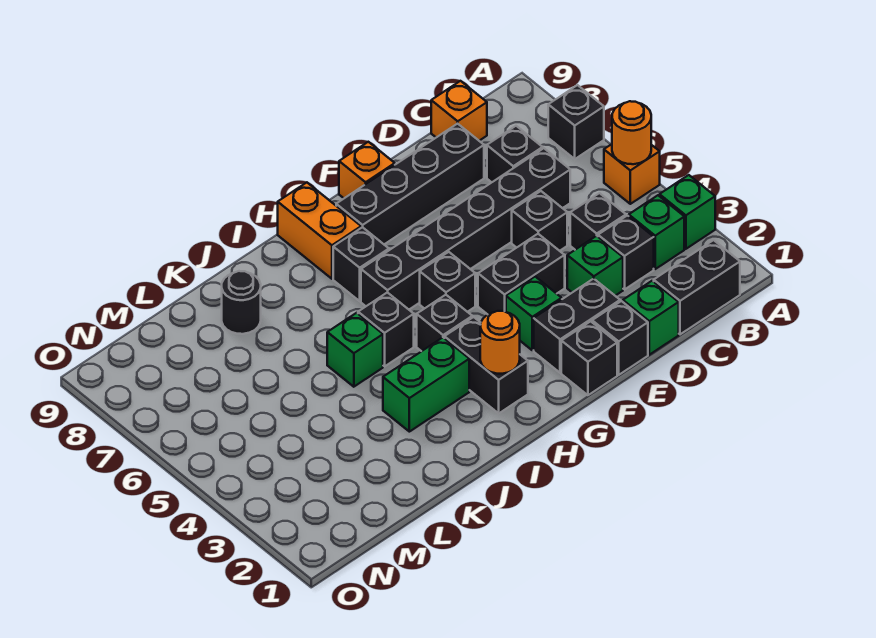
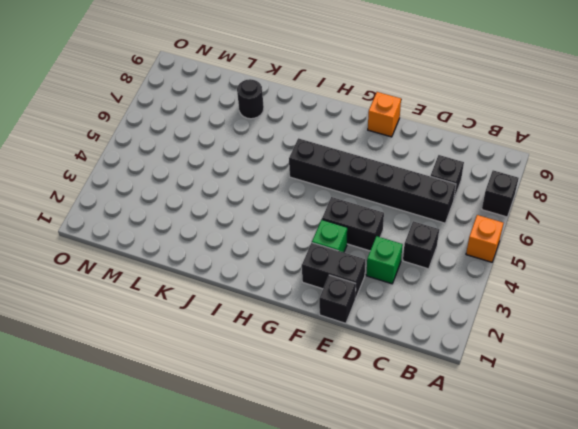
none -> green brick A3 level 1
none -> black brick B1:C1 level 1
none -> green brick B3 level 1
none -> black brick C3 level 1

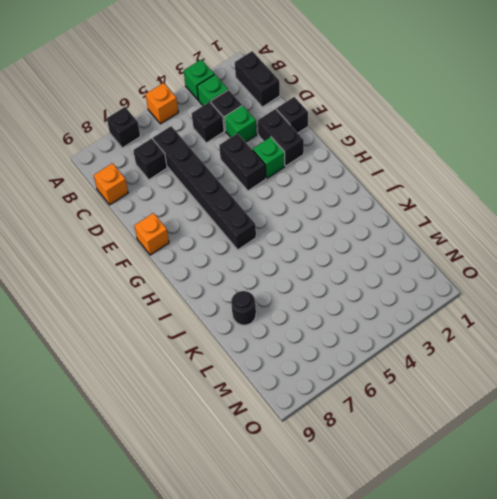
none -> green brick D1 level 1
none -> black brick D5 level 1
none -> black brick D8:G8 level 1
none -> black brick F1 level 1

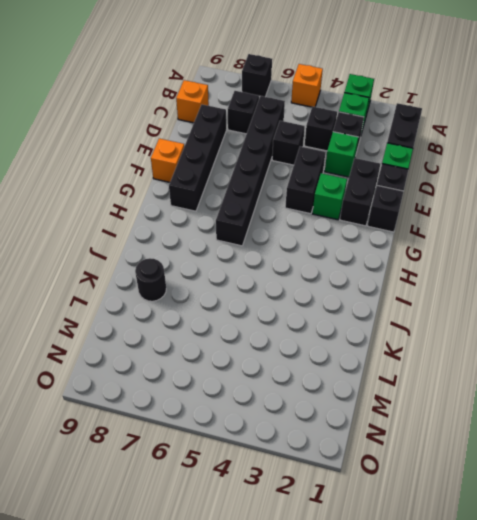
none -> black brick G5 level 1
none -> black brick H2:H3 level 1
none -> black brick H4 level 1
none -> black brick H7 level 1

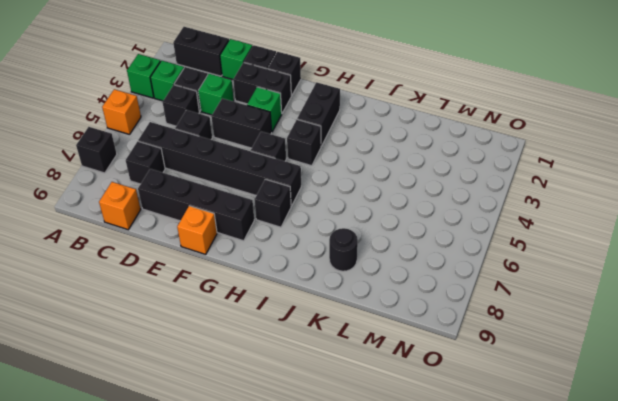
none -> orange brick H8:H9 level 1
none -> green brick I3:J3 level 1
none -> black brick I5 level 1
none -> green brick J5 level 1

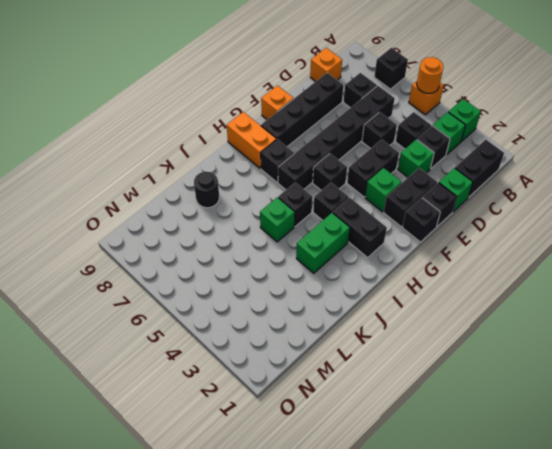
none -> orange round brick H2 level 2

